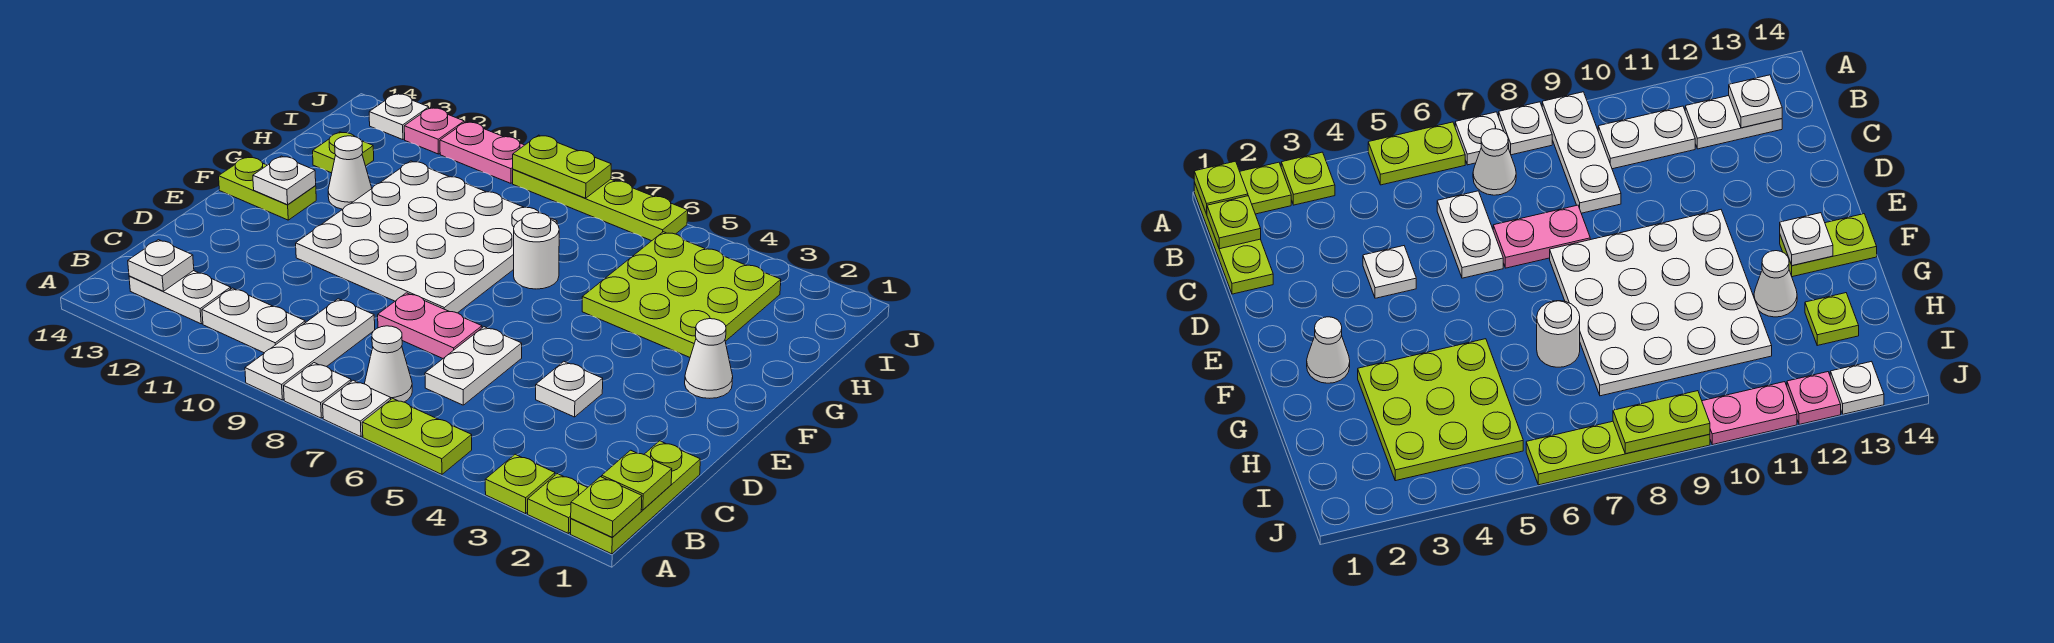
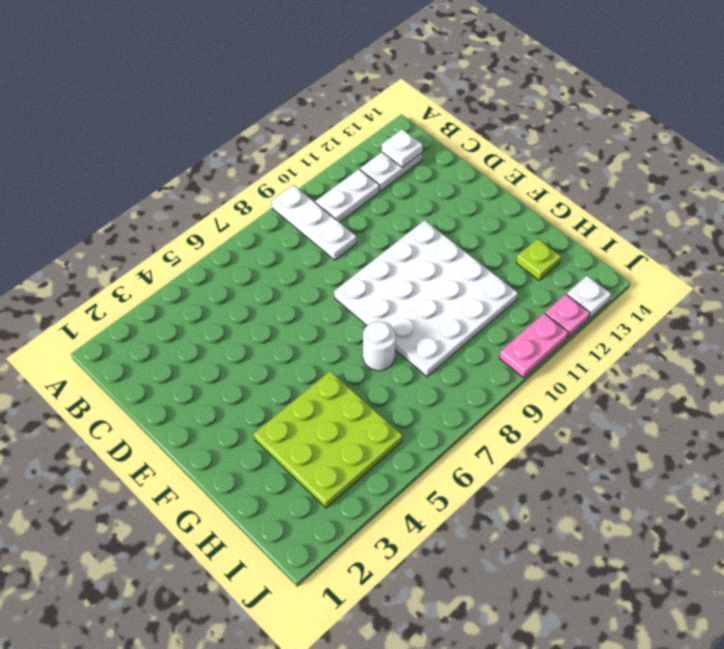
none -> lime plate A1:C1 level 1
none -> lime plate A2 level 1
none -> lime plate A3 level 1

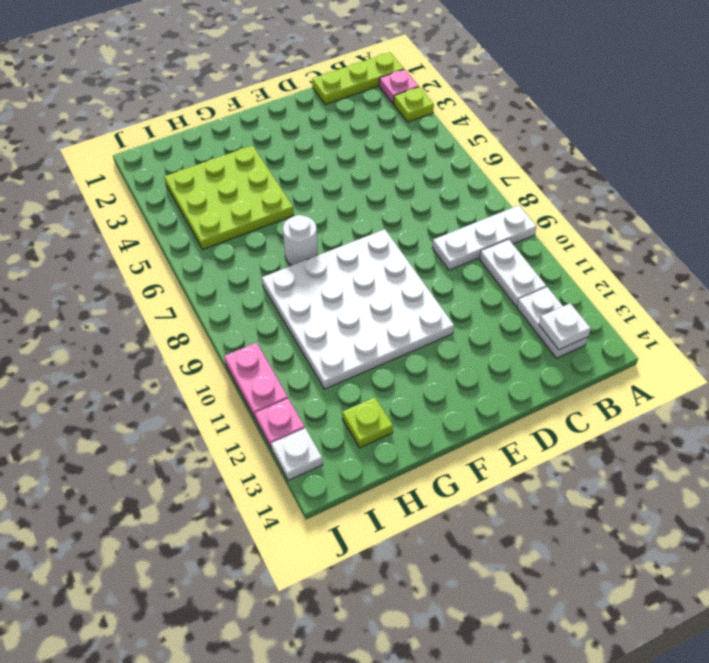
pink plate A2 level 1 -> lime plate A2 level 1
none -> lime plate A5:A6 level 1
none -> white plate A7 level 1
none -> white plate A8 level 1

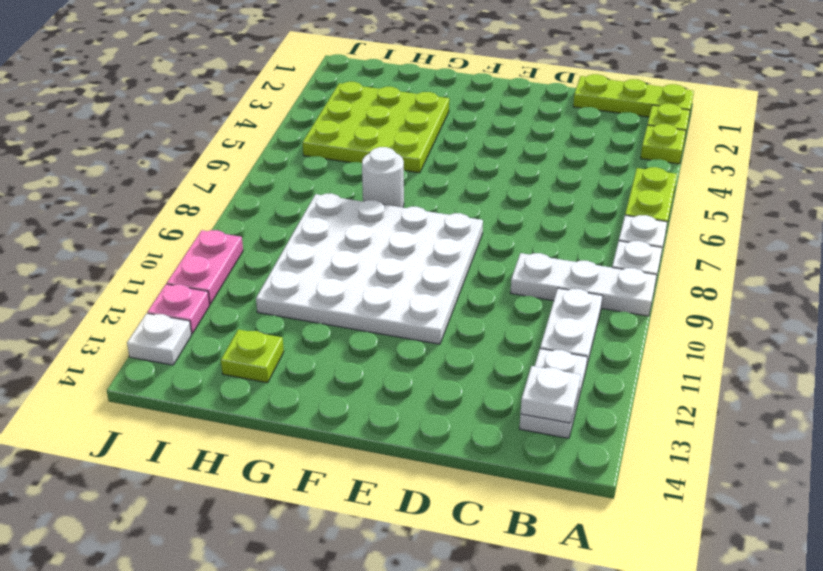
none -> white cone B7 level 1
none -> white plate C6:D6 level 1
none -> white plate D4 level 1

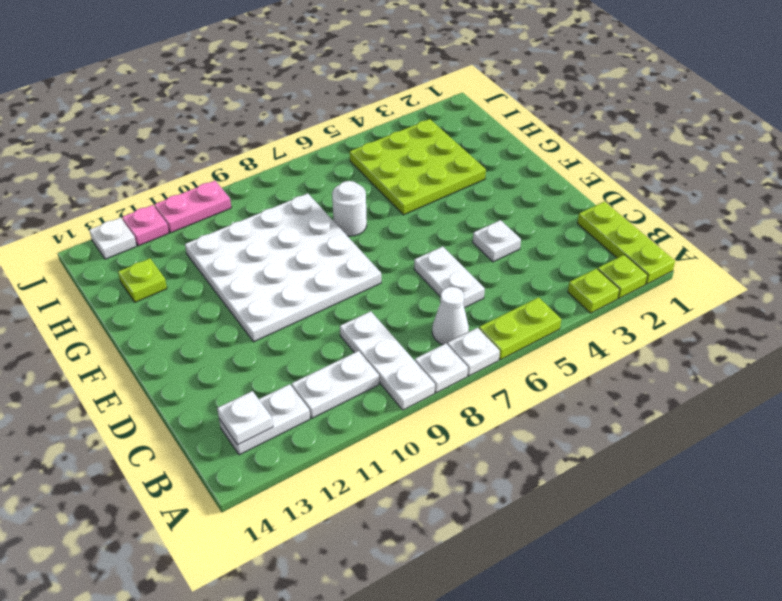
none -> pink plate D7:D8 level 1
none -> white cone F2 level 1
none -> lime plate F13:F14 level 1

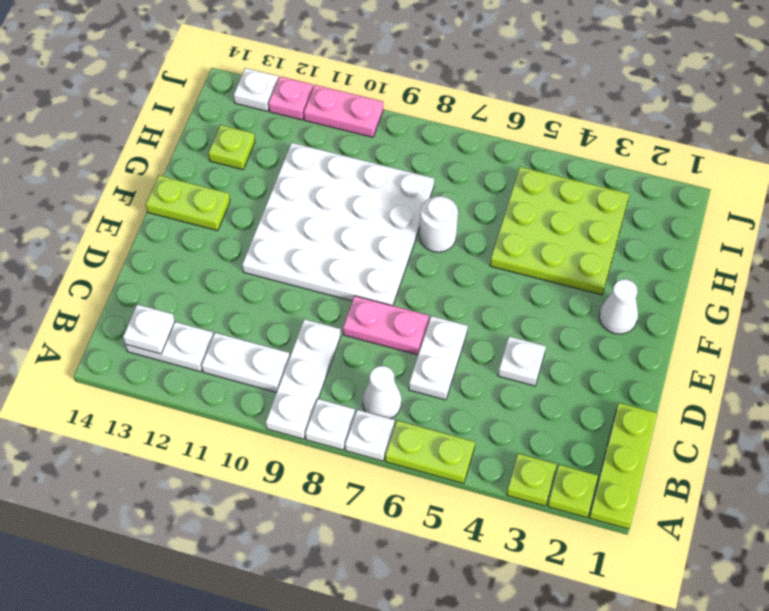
none -> white cone G12 level 1
none -> lime plate J6:J9 level 1
none -> lime plate A1 level 2

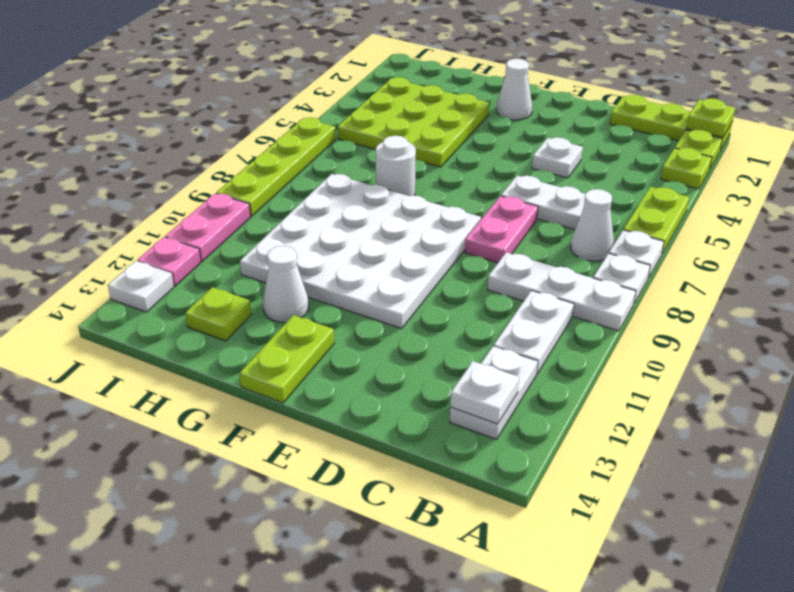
none -> lime plate B1 level 2
none -> white plate F13 level 2
none -> lime plate J8:J9 level 2

